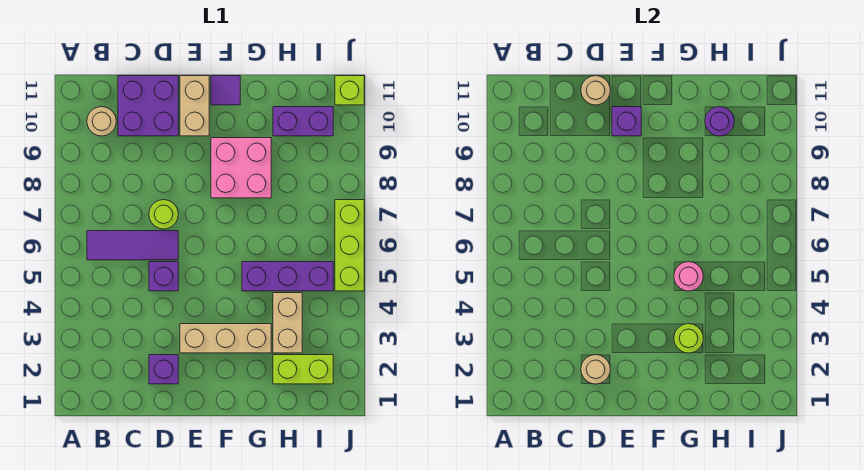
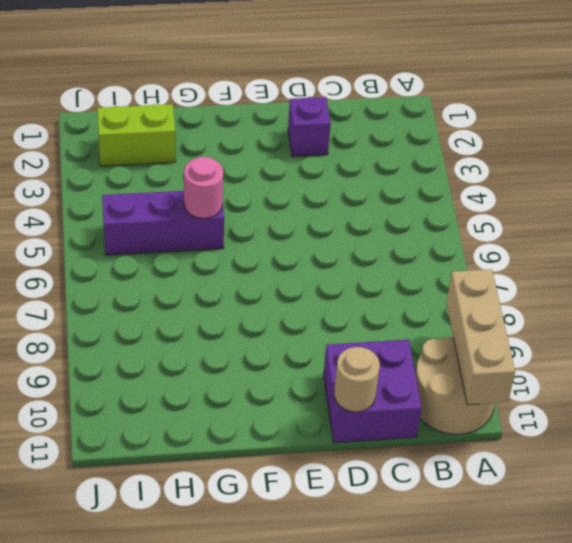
tan brick A9:A11 level 2 -> tan brick E3:G3 level 1
tan round brick A10:B11 level 1 -> tan round brick B10 level 1
none -> purple tile B6:D6 level 1
none -> purple brick D5 level 1
none -> lime round brick D7 level 1

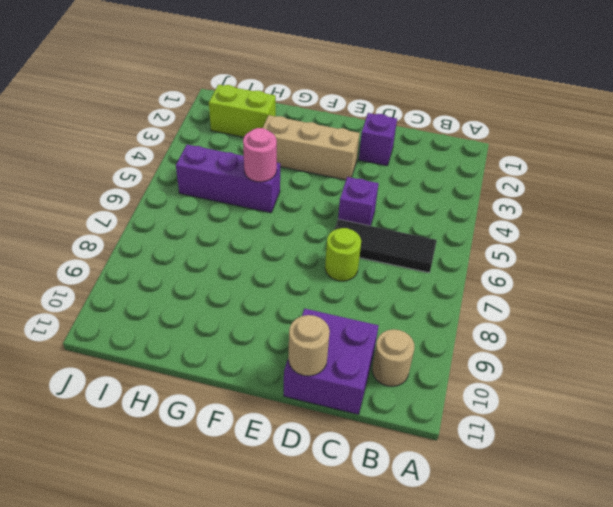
black tile B6:D6 level 1 -> purple tile B6:D6 level 1
none -> tan brick E10:E11 level 1
none -> pink brick F8:G9 level 1
none -> purple tile F11 level 1

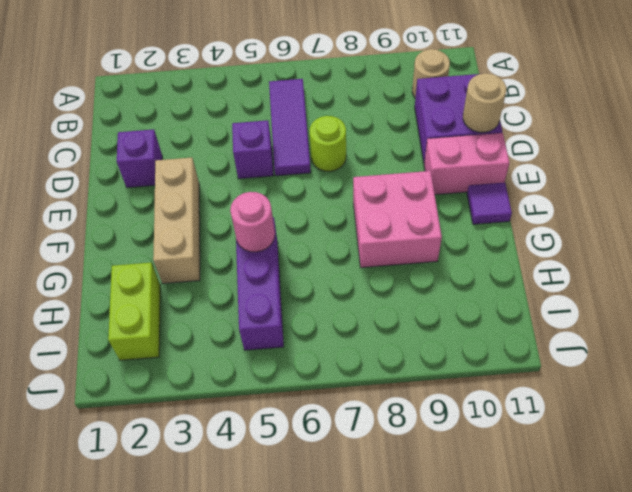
pink brick E10:E11 level 1 -> tan brick E10:E11 level 1
none -> tan brick H3:H4 level 1
none -> purple brick H10:I10 level 1
none -> lime brick J5:J7 level 1

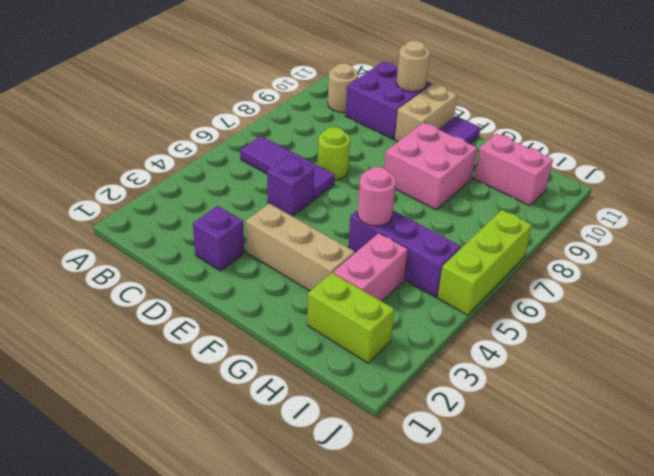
pink brick H3:H4 level 1 -> tan brick H3:H4 level 1
pink brick H10:I10 level 1 -> purple brick H10:I10 level 1
none -> lime brick J11 level 1
none -> tan round brick D2 level 2
none -> purple brick E10 level 2

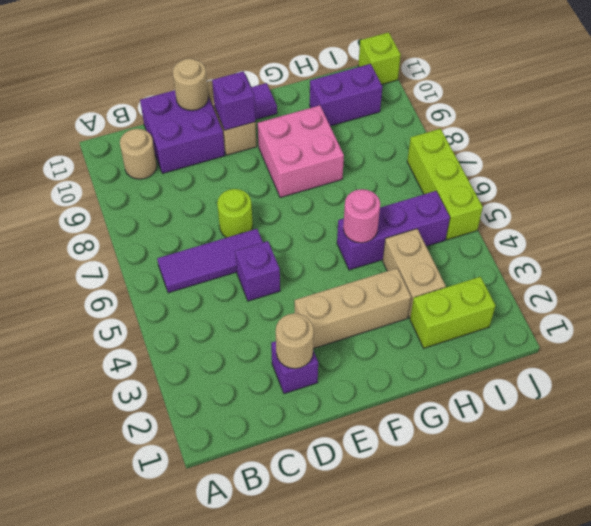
none -> lime round brick G3 level 2
none -> purple round brick H10 level 2

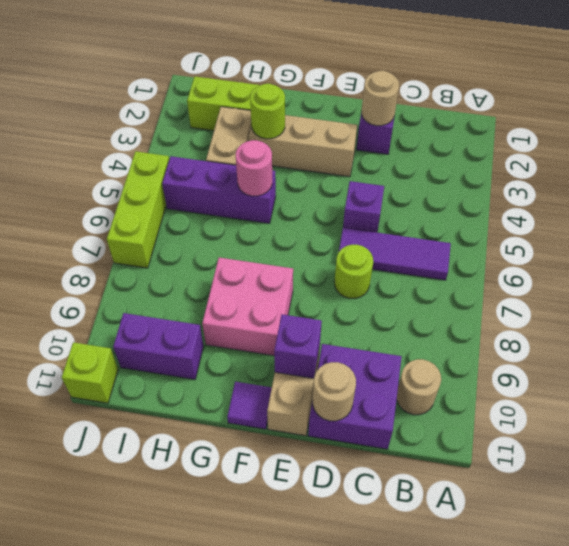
none -> purple round brick H10 level 2

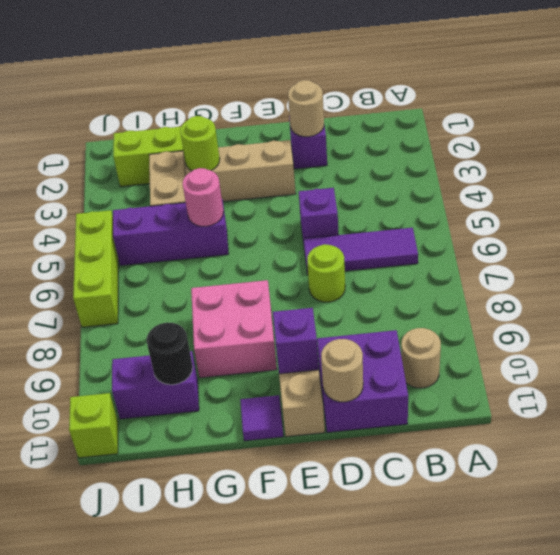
black round brick H10 level 2 -> purple round brick H10 level 2

